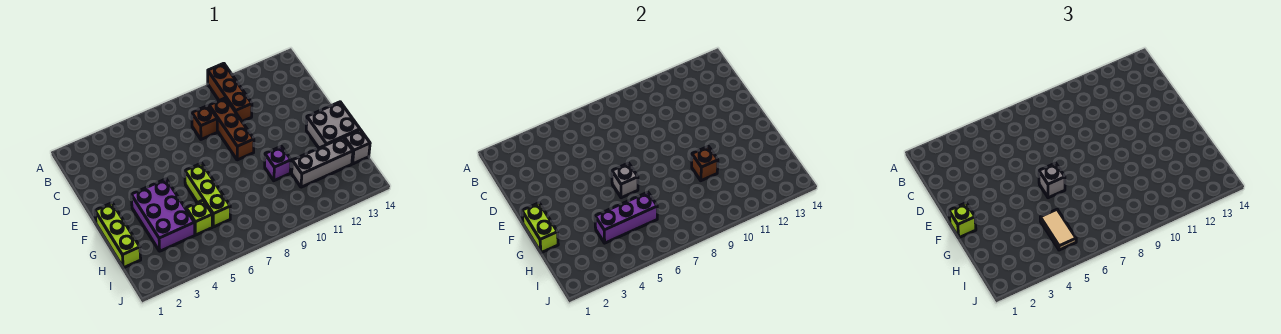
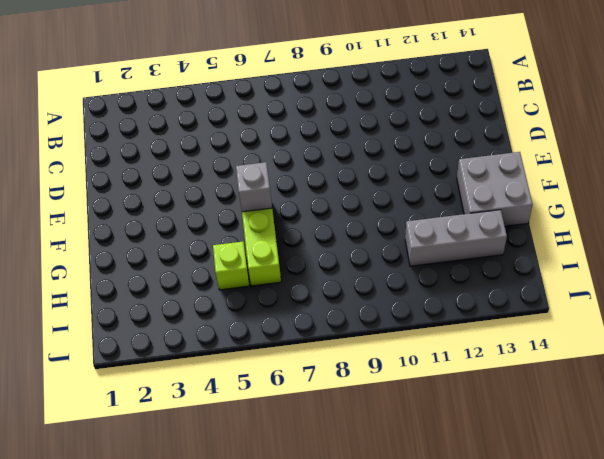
none -> brown brick A10:C10 level 1
none -> brown brick C8 level 1
none -> brown brick C9:E9 level 1

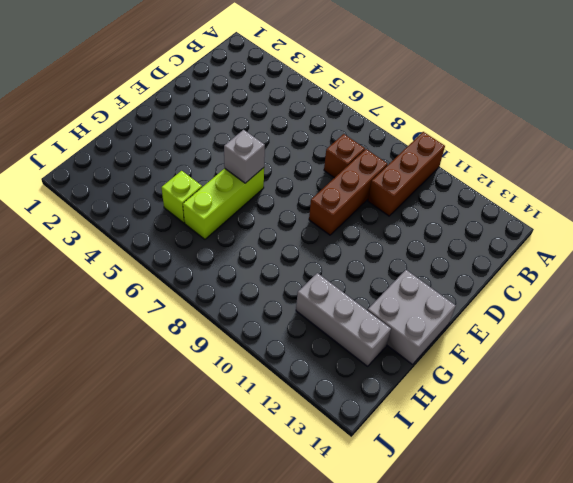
none -> lime brick F1:H1 level 1
none -> purple brick F3:H4 level 1
none -> purple brick G10 level 1

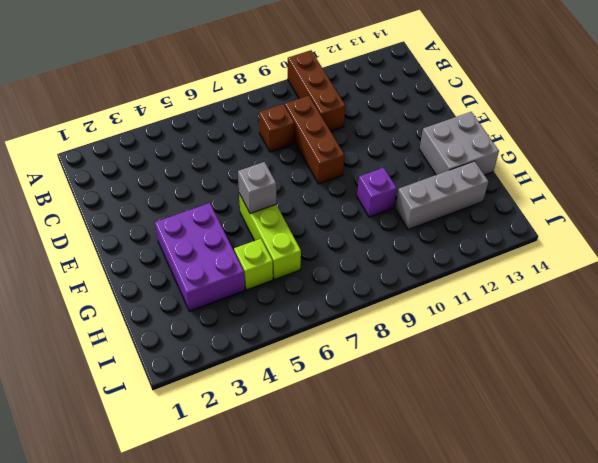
none -> lime brick F1:H1 level 1
none -> grey brick H14 level 1
none -> lime brick F1:G1 level 2

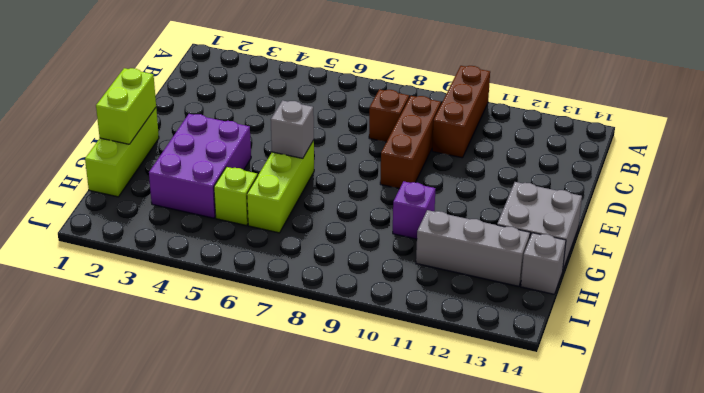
none -> brown brick G10 level 2
none -> purple brick H4:H6 level 2
none -> lime brick F1 level 3

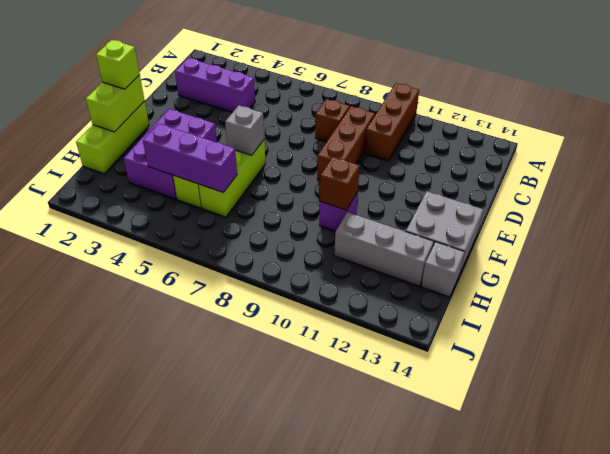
purple brick C2:C4 level 1 -> none
none -> grey brick F6 level 3
none -> tan tile H5:I5 level 3

